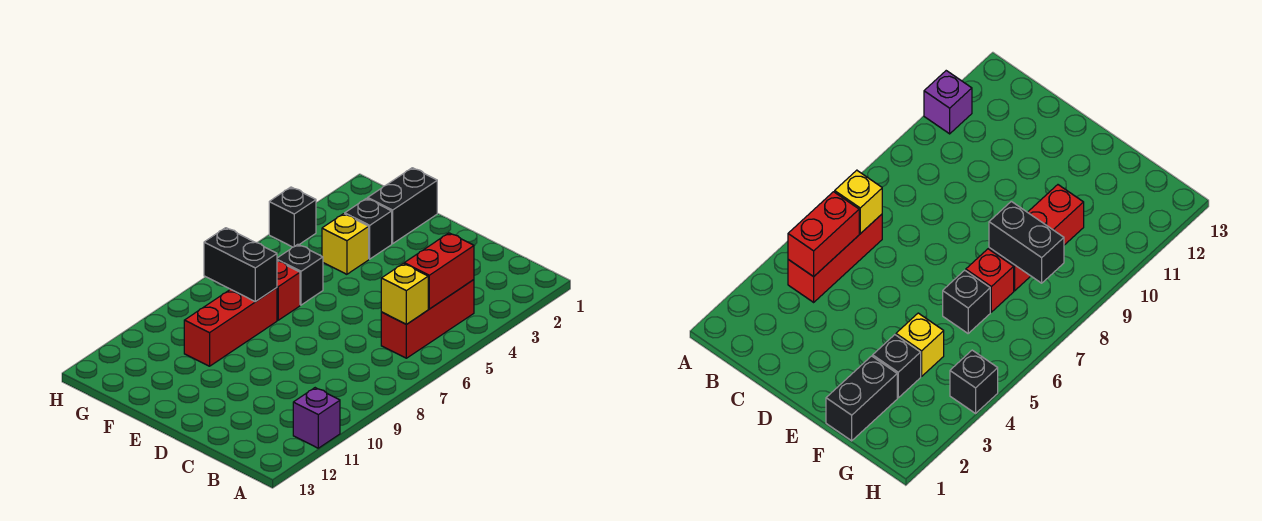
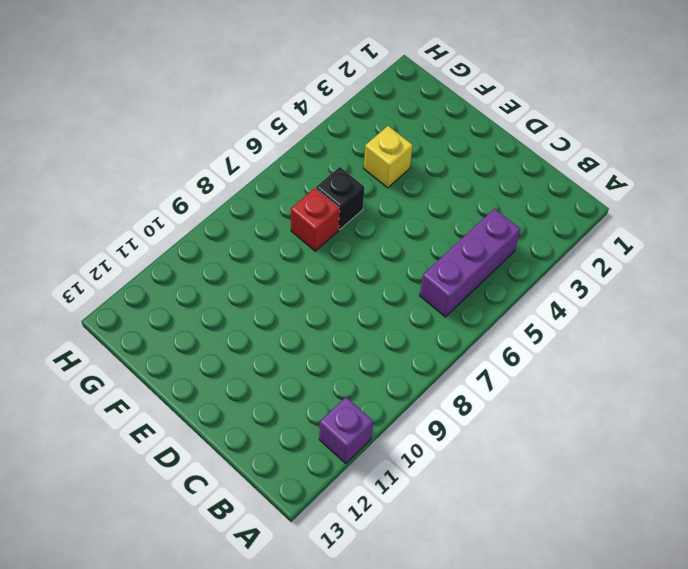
purple brick B4:B6 level 1 -> red brick B4:B6 level 1
none -> black brick F1:F2 level 1
none -> black brick F3 level 1
none -> red brick F8:F10 level 1

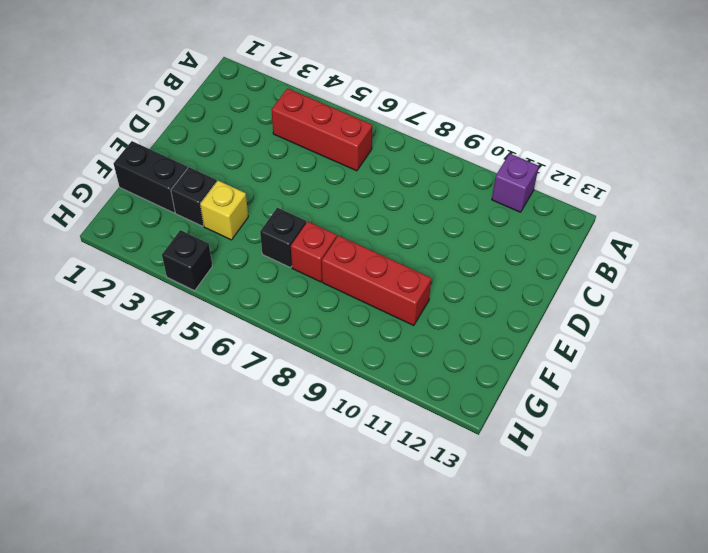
none -> red brick B4:B5 level 2
none -> yellow brick B6 level 2
none -> black brick F8:G8 level 2

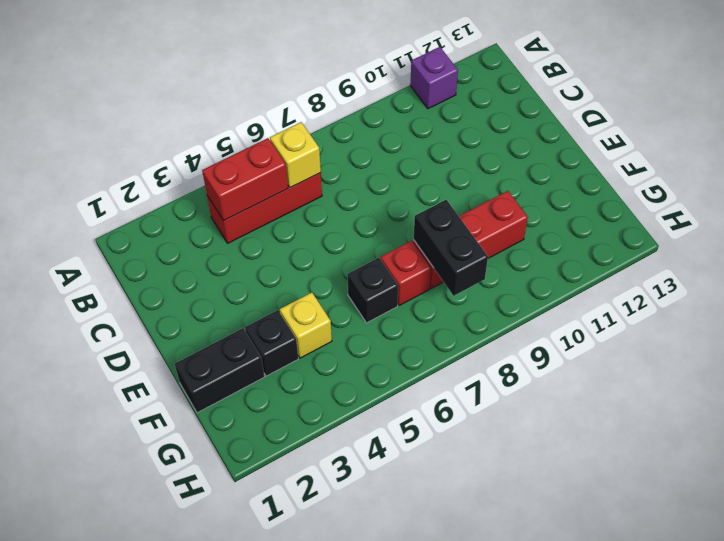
none -> black brick H4 level 1

